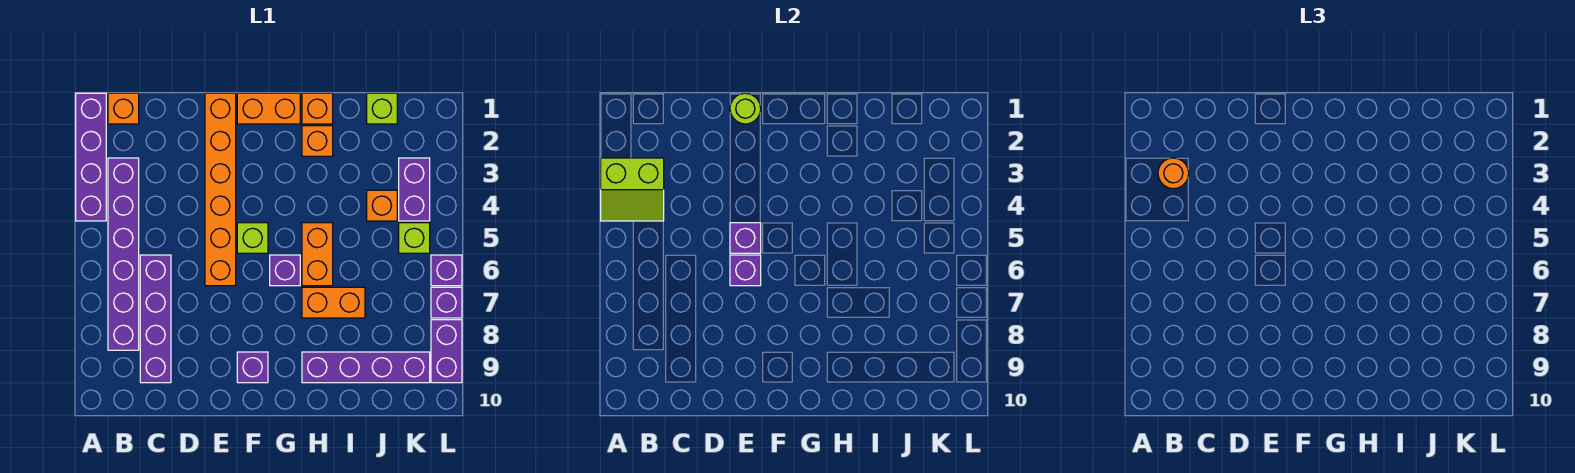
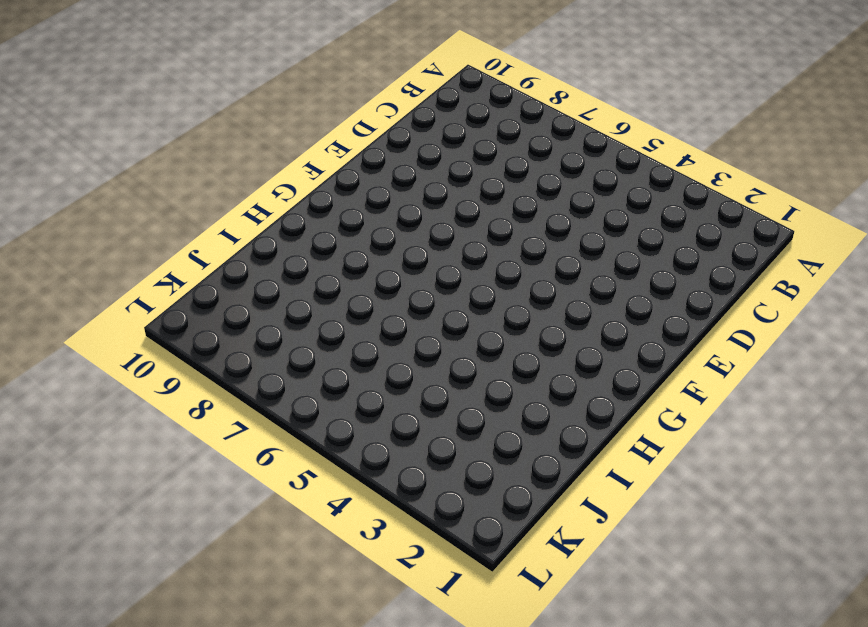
none -> purple brick A1:A4 level 1
none -> orange brick B1 level 1
none -> purple brick B3:B8 level 1

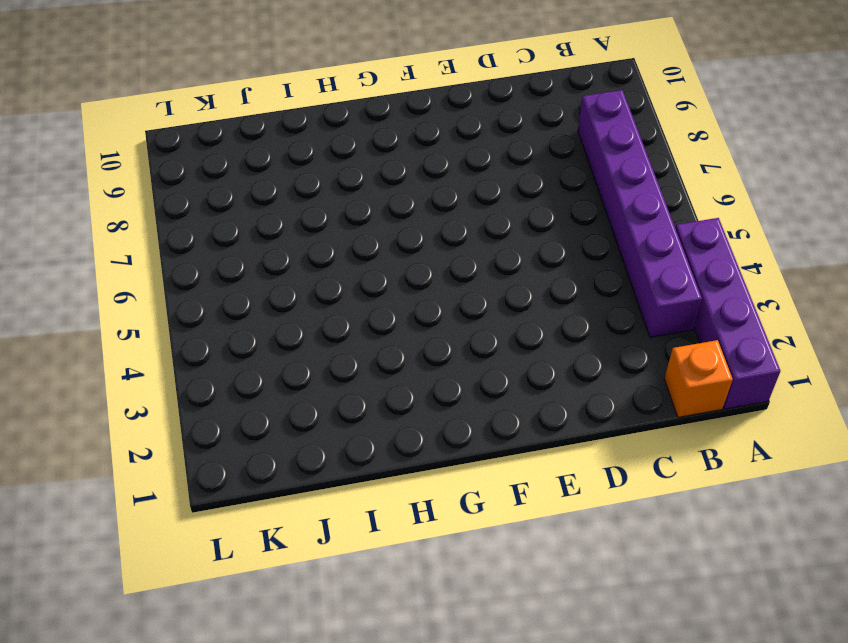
none -> purple brick C6:C9 level 1
none -> orange brick E1:E6 level 1
none -> orange brick F1:G1 level 1

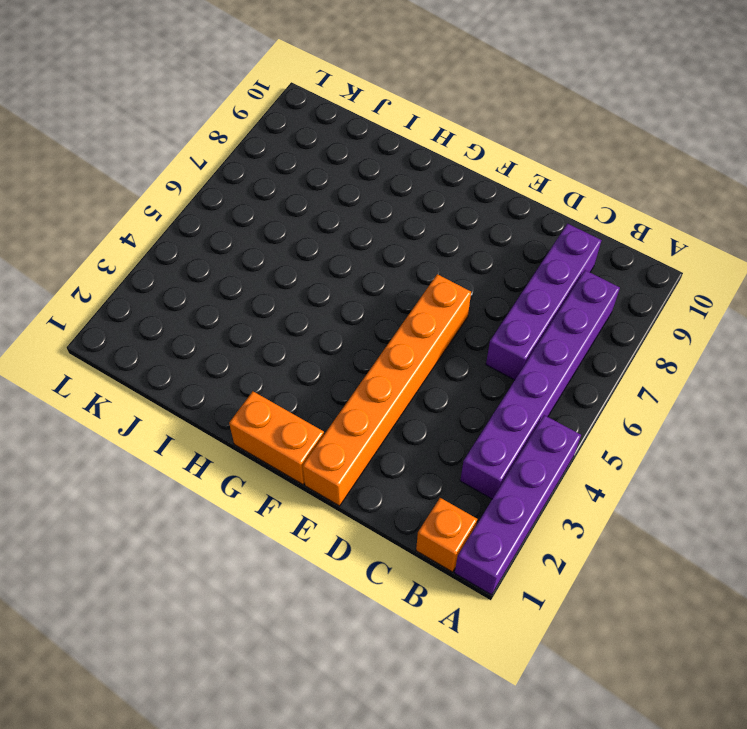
none -> lime brick F5 level 1
none -> purple brick F9 level 1
none -> purple brick G6 level 1

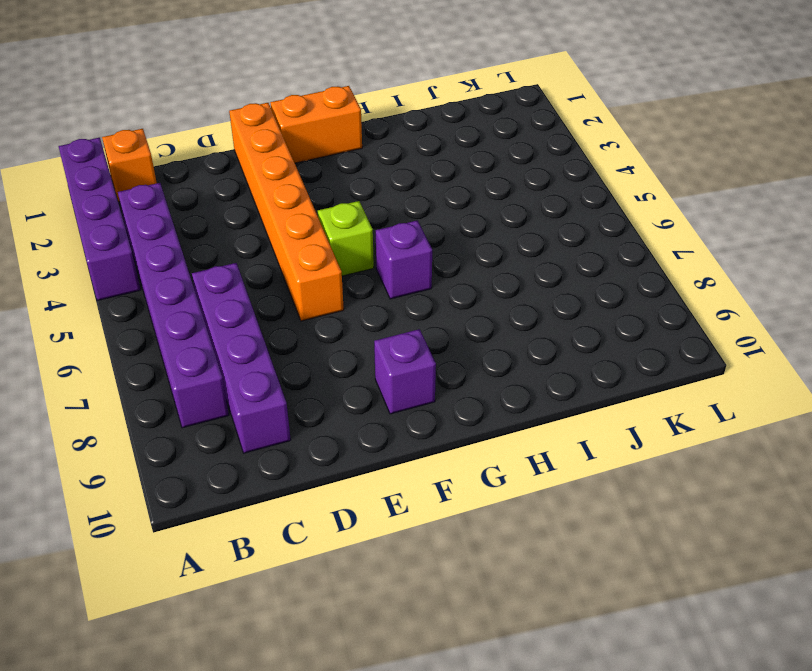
none -> orange brick H1 level 1
none -> orange brick H2 level 1
none -> orange brick H5:H6 level 1

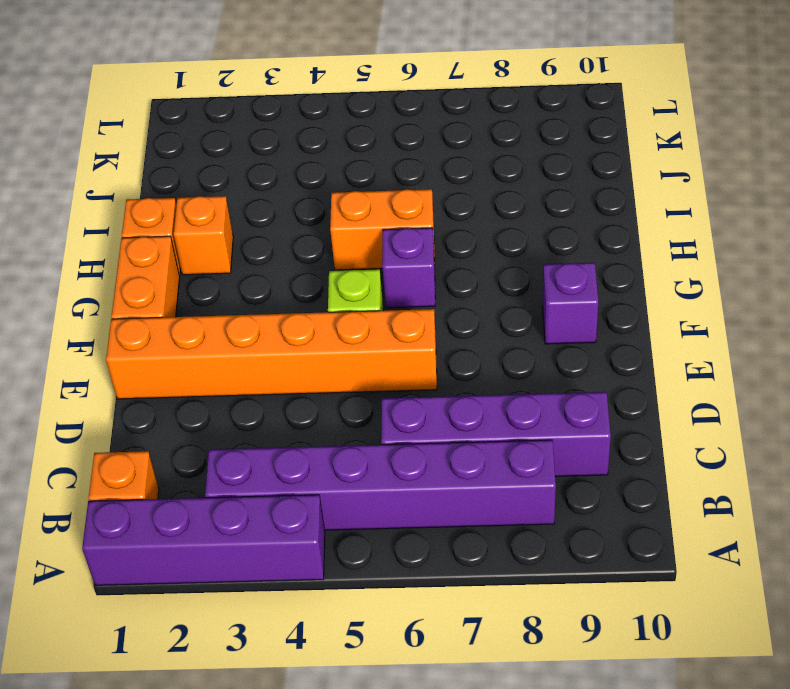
none -> orange brick H7:I7 level 1
none -> purple brick H9:K9 level 1
none -> lime brick J1 level 1

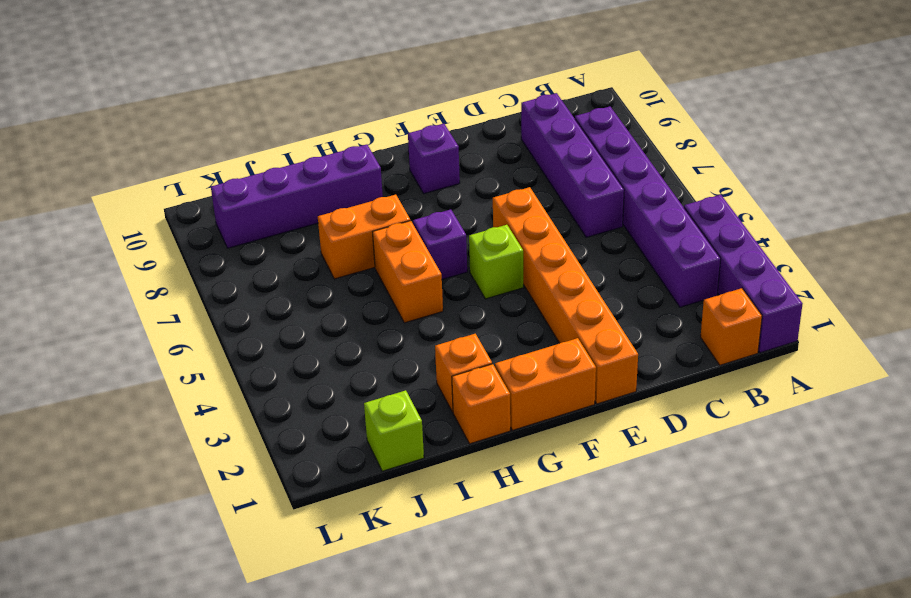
none -> orange brick J4 level 1
none -> purple brick K3:K4 level 1
none -> lime brick K5 level 1

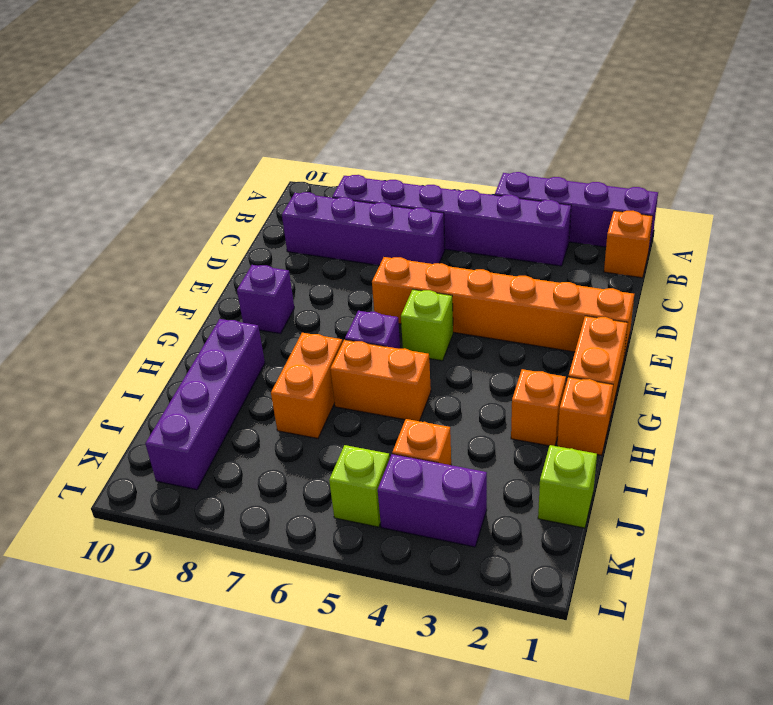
none -> purple brick L6 level 1
none -> purple brick L7 level 1
none -> purple brick L8:L9 level 1

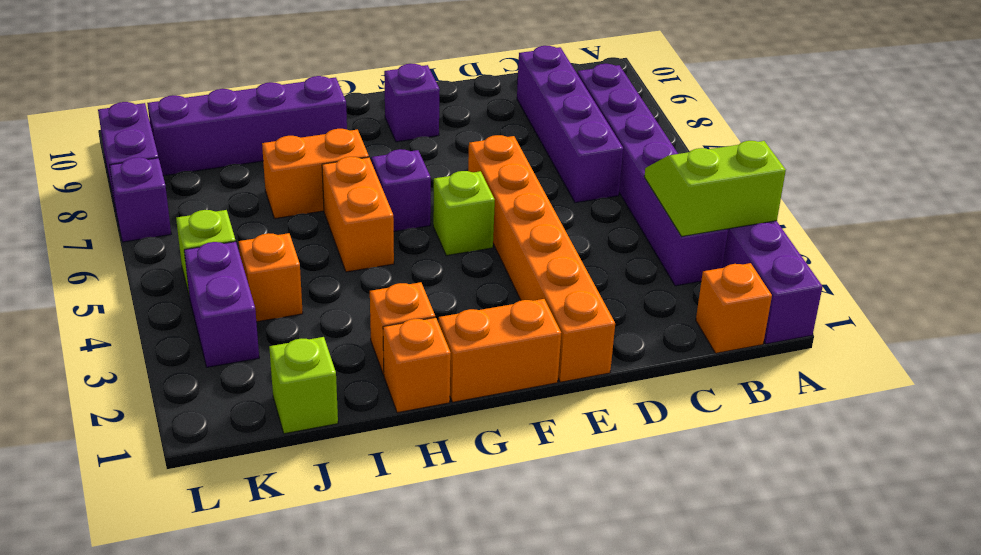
none -> purple brick L6 level 1
none -> lime round brick E1 level 2
none -> purple brick E5 level 2

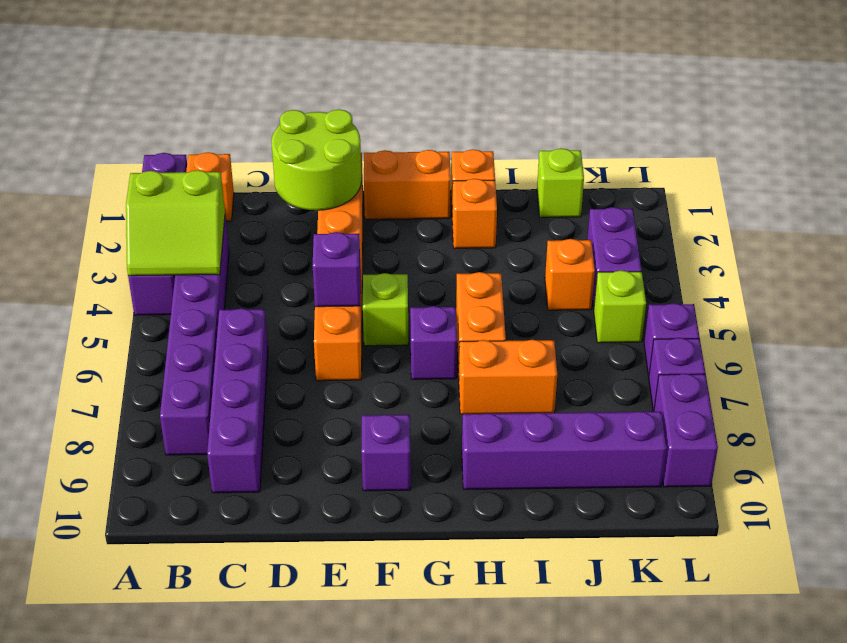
lime round brick D1:E2 level 2 -> lime round brick E1 level 2
none -> purple brick E6 level 2
none -> orange round brick B3 level 3

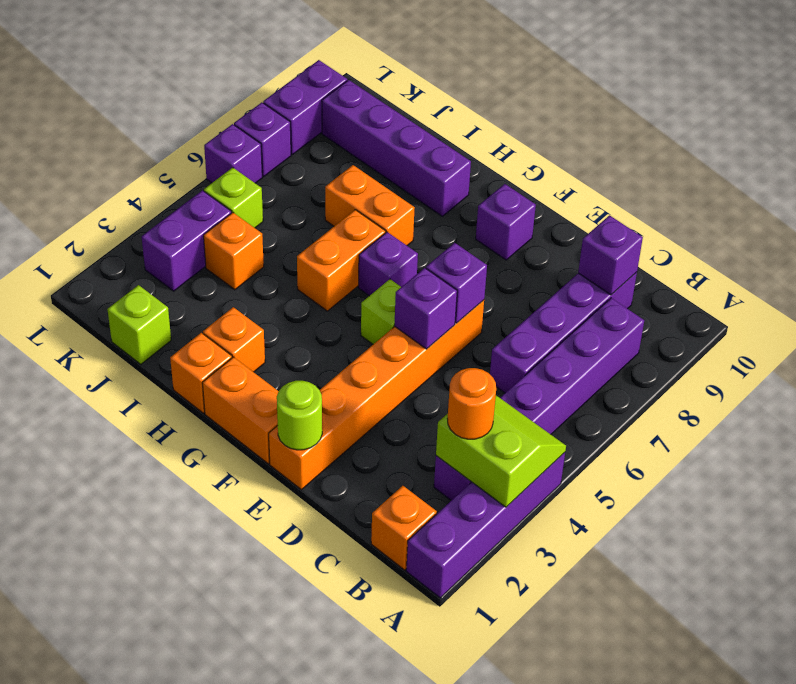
purple brick C9 level 2 -> none

